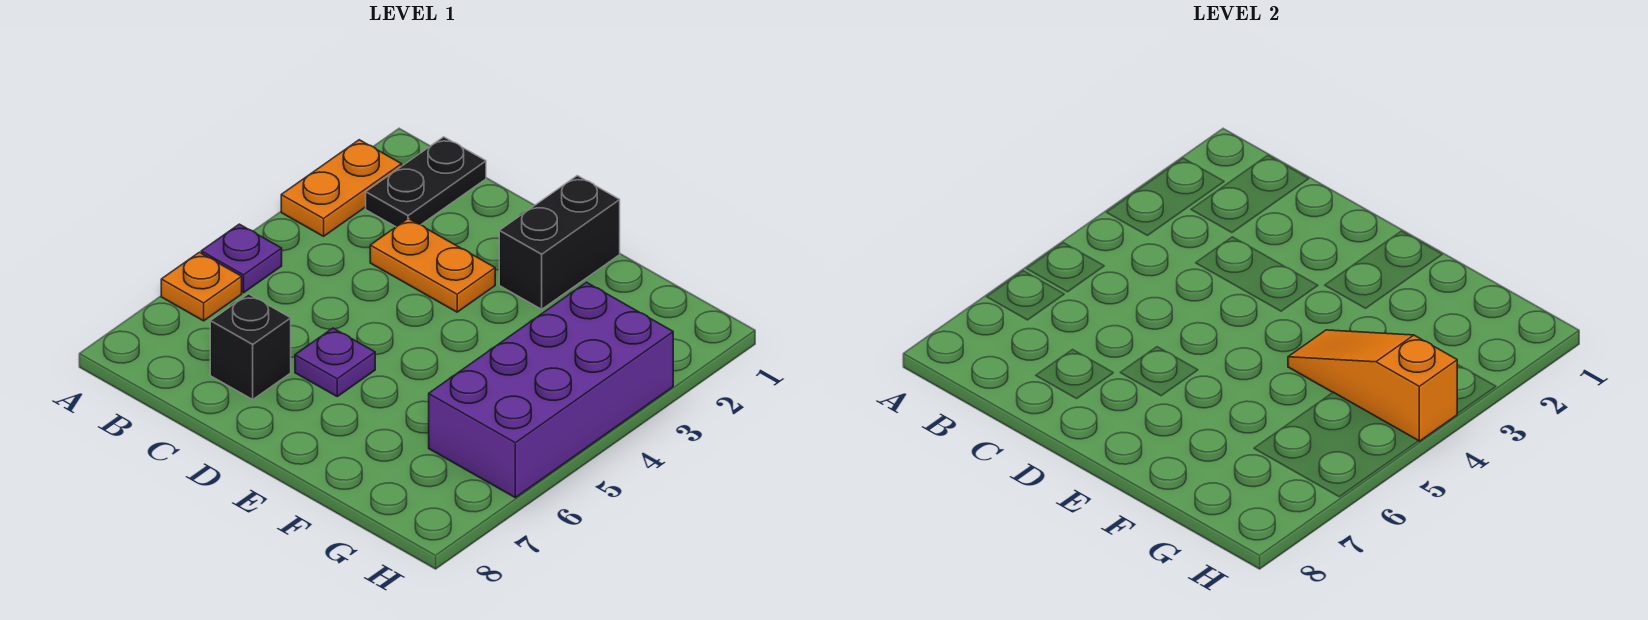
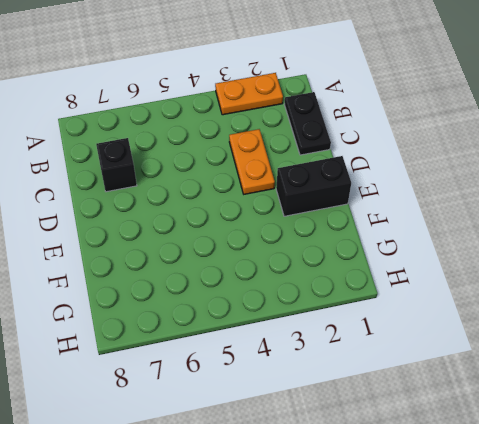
black plate B1:C1 level 1 -> black plate B1:B2 level 1
none -> purple plate A5 level 1
none -> orange plate A6 level 1

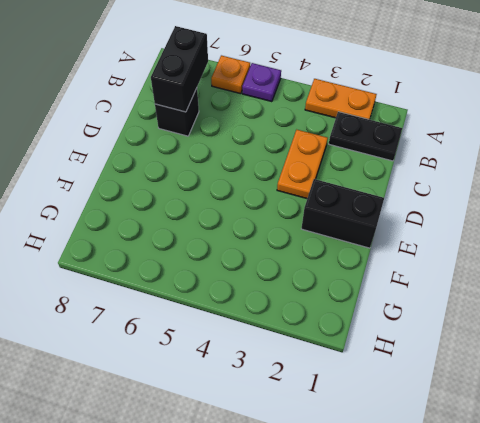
black brick B7:C7 level 2 -> none
none -> purple plate D6 level 1
none -> purple brick G3:H6 level 1

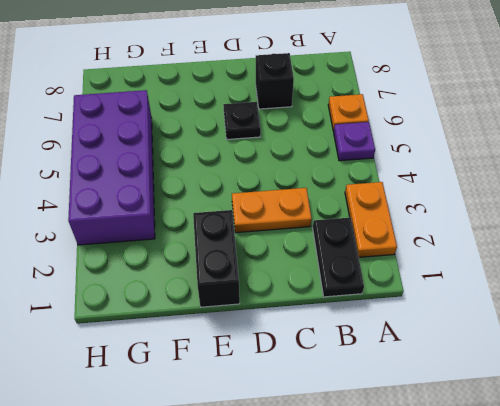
black plate D6 level 1 -> purple plate D6 level 1
none -> orange slope F4:H4 level 2 top H

